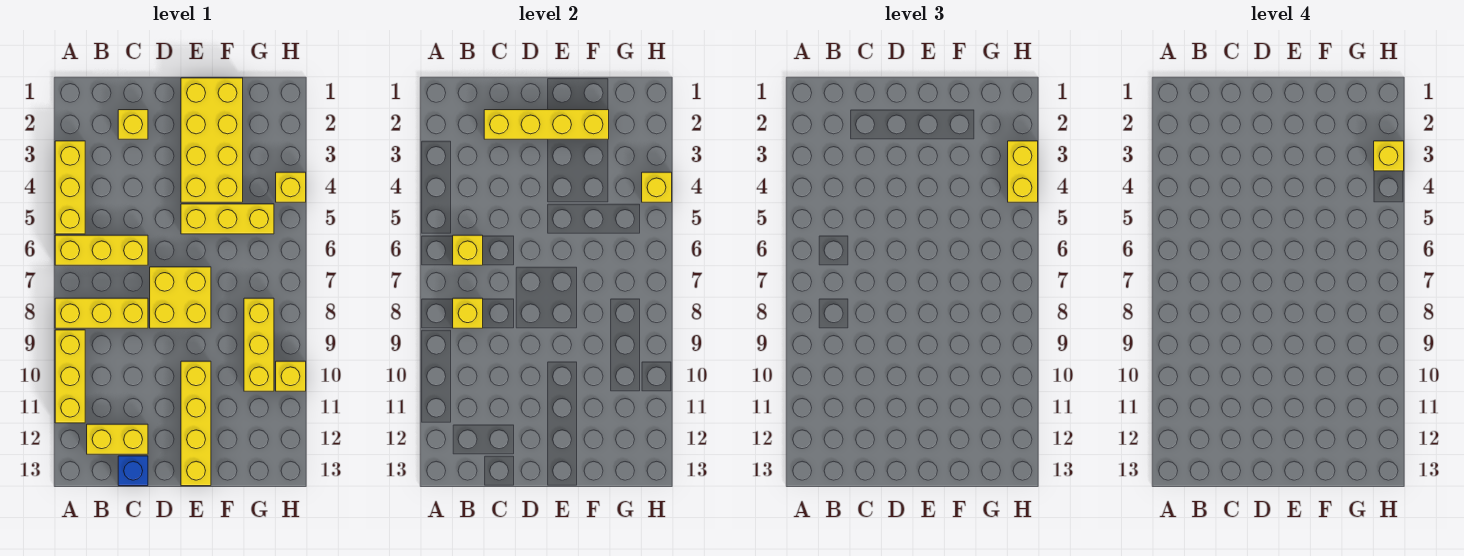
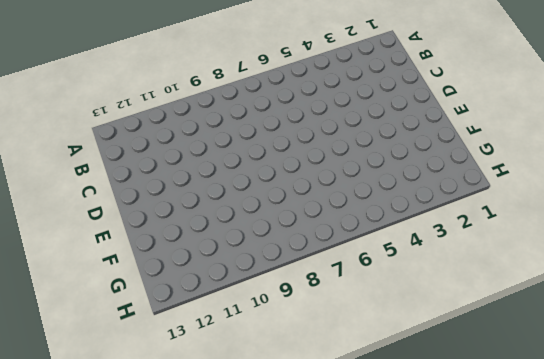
none -> yellow brick A3:A5 level 1
none -> yellow brick A6:C6 level 1
none -> yellow brick A8:C8 level 1

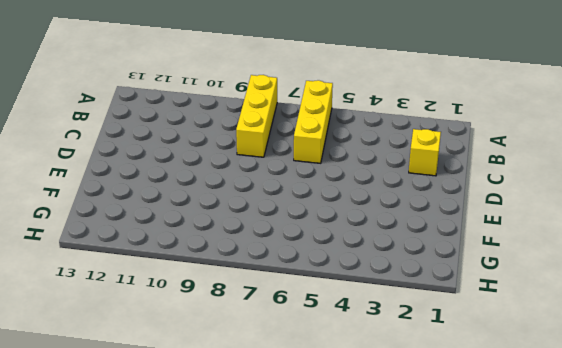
none -> yellow brick A3:A5 level 1
none -> yellow brick A9:A11 level 1
none -> yellow brick B12:C12 level 1

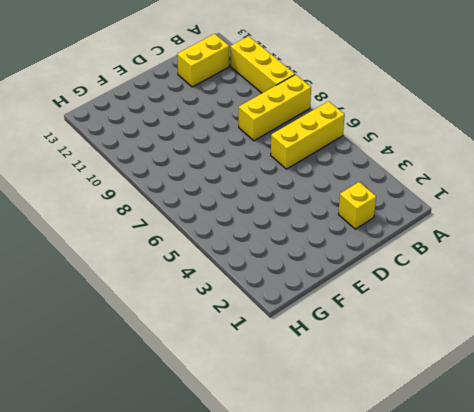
none -> yellow brick A3:A5 level 1
none -> blue brick C13 level 1
none -> yellow brick D7:E8 level 1

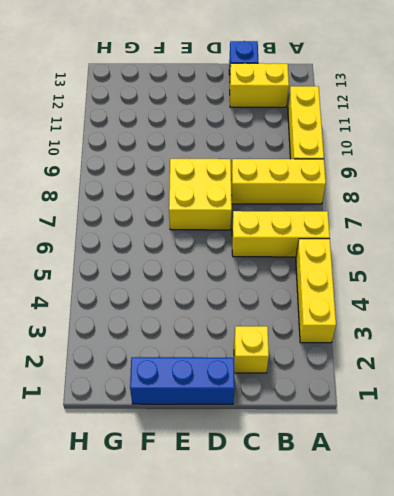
blue brick D1:F1 level 1 -> yellow brick E1:F4 level 1
none -> yellow brick E5:G5 level 1
none -> yellow brick E10:E13 level 1
none -> yellow brick G8:G10 level 1

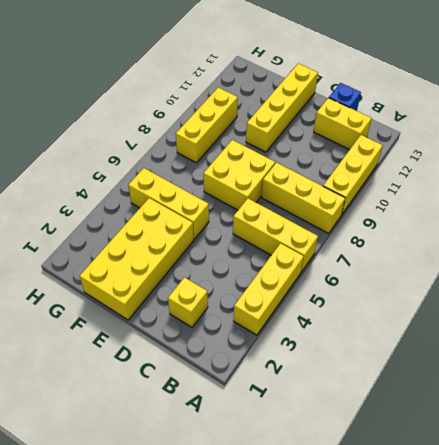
none -> yellow brick H4 level 1
none -> yellow brick H10 level 1
none -> yellow brick B6 level 2

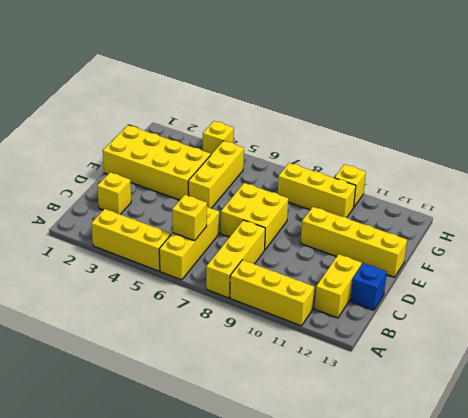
none -> yellow brick B8 level 2
none -> yellow brick C2:F2 level 2
none -> yellow brick H4 level 2

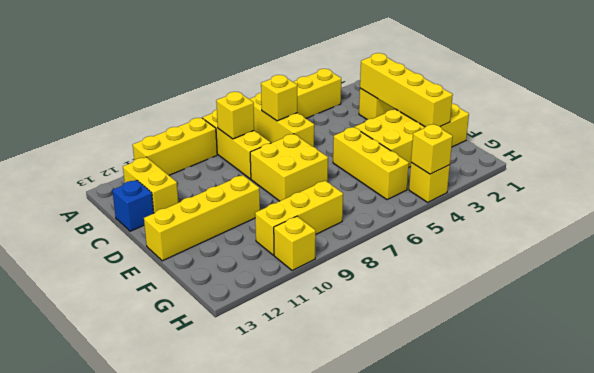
none -> yellow brick H3:H4 level 3
none -> yellow brick H3 level 4

